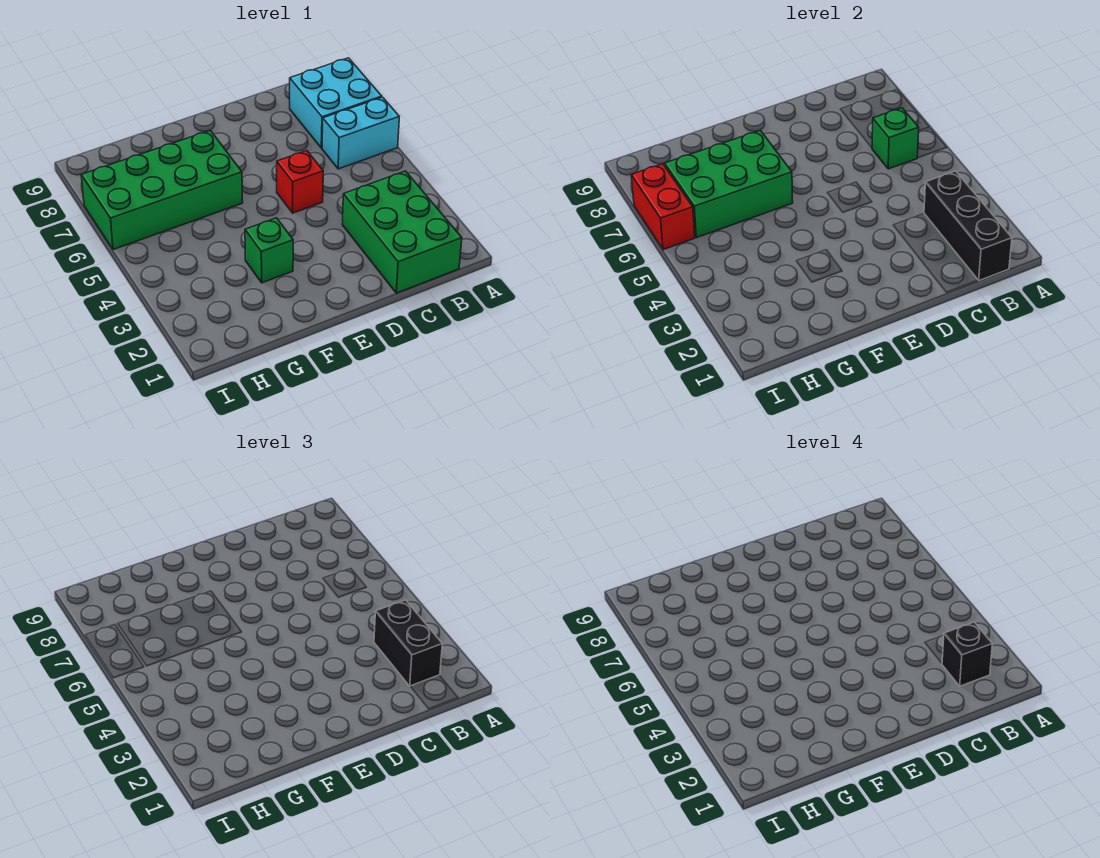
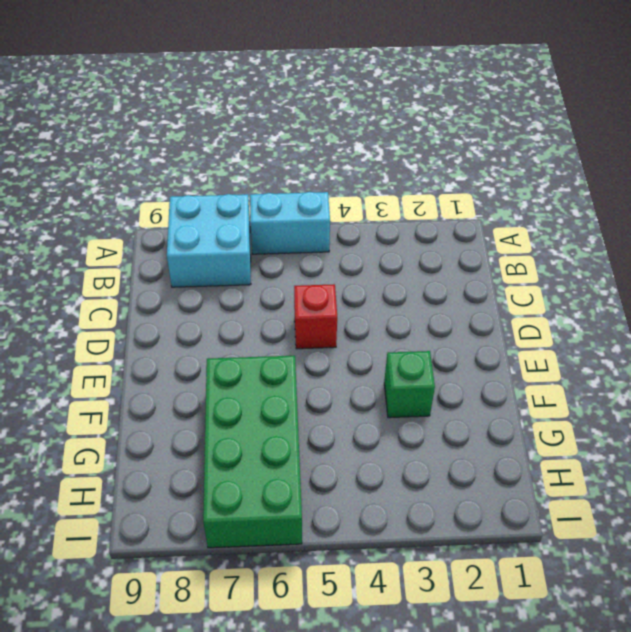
cyan brick A5:A6 level 1 -> cyan brick A6:B6 level 1
none -> green brick B1:C3 level 1
none -> black brick B1:B3 level 2
none -> green brick B6 level 2

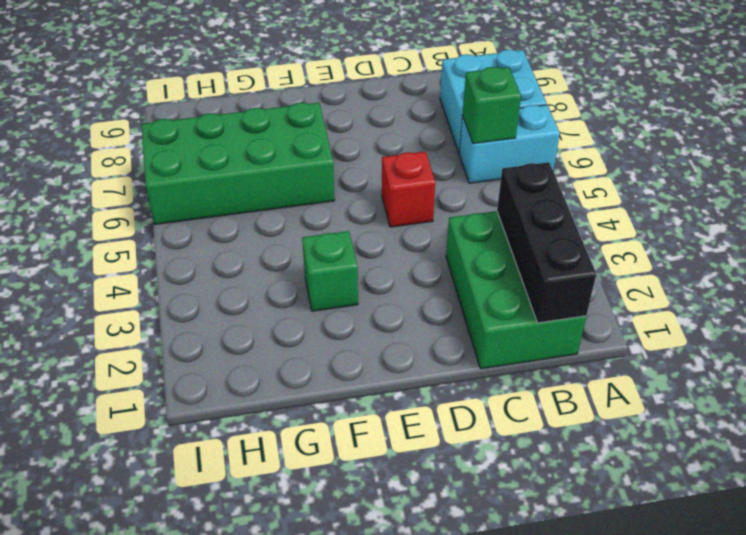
none -> green brick F6:H7 level 2
none -> red brick I6:I7 level 2
none -> black brick B2:B3 level 3

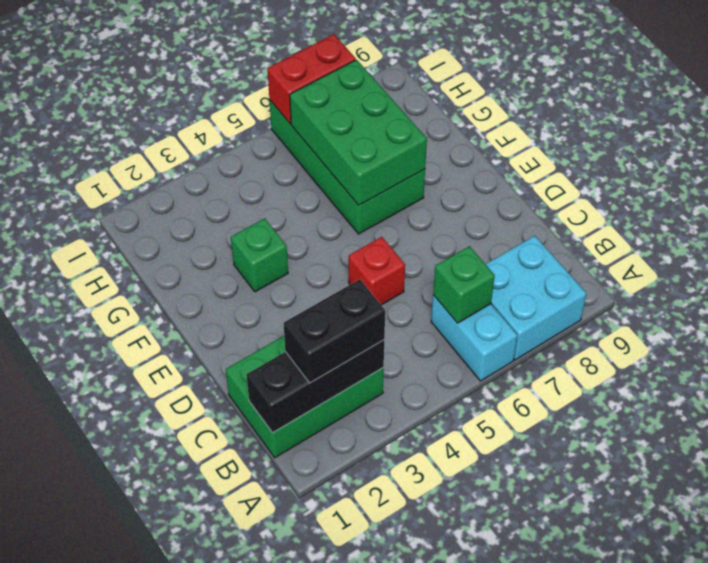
none -> black brick B2 level 4

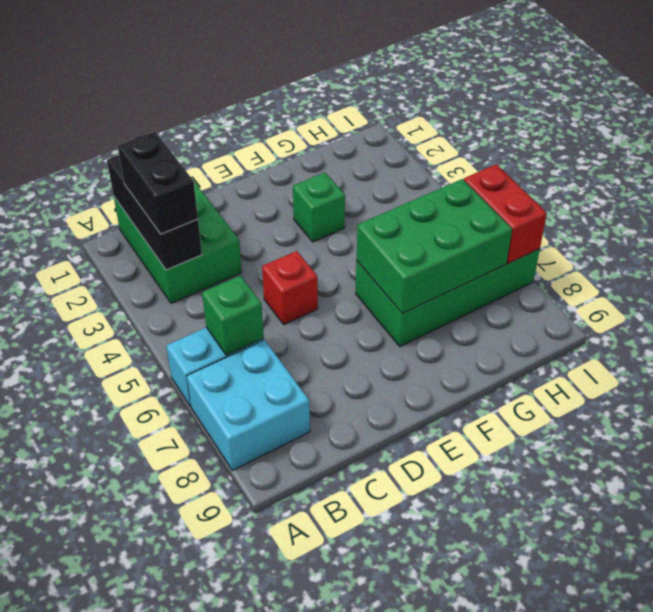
none -> black brick B2 level 4

